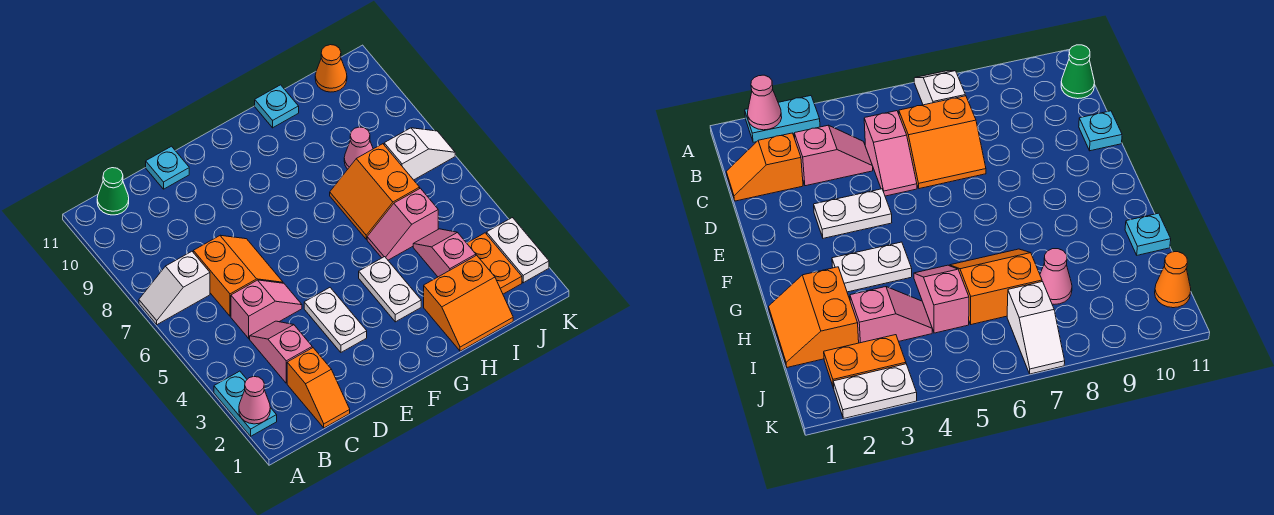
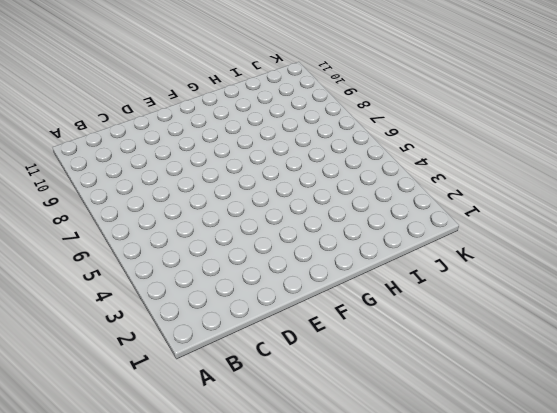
none -> cyan plate A2:A3 level 1
none -> white slope A7:B7 level 1 top B
none -> green cone B11 level 1

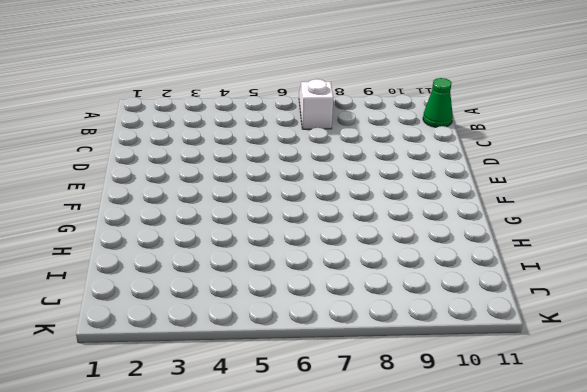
none -> cyan plate A2:A3 level 1
none -> orange slope C1:C2 level 1 top 2
none -> pink slope C3:C4 level 1 top 3

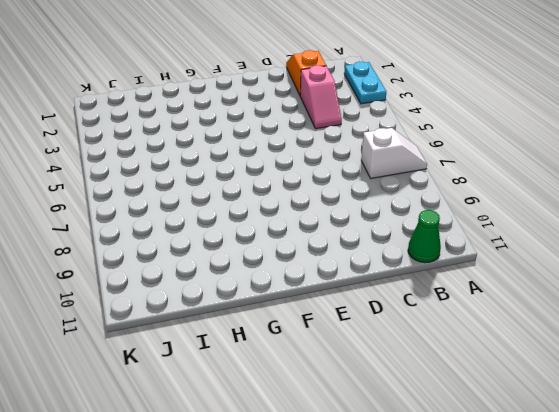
none -> pink slope C5:D5 level 1 top C
none -> orange slope C6:D7 level 1 top C
none -> cyan plate D11 level 1

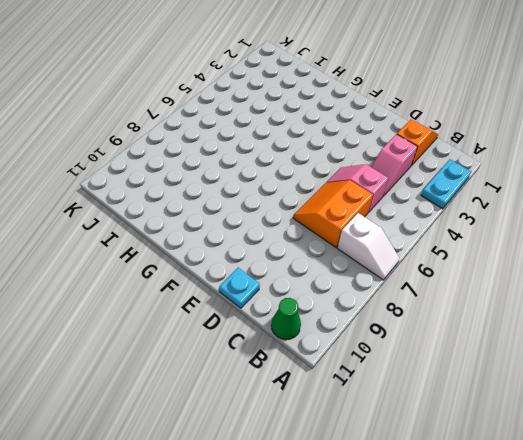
none -> white plate E3:E4 level 1
none -> white plate G3:G4 level 1
none -> orange slope H1:I2 level 1 top 2

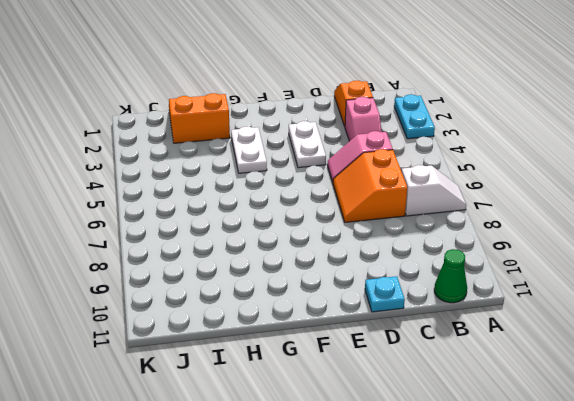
none -> pink slope H5:I5 level 1 top I
none -> orange slope H6:I7 level 1 top I
none -> cyan plate H11 level 1

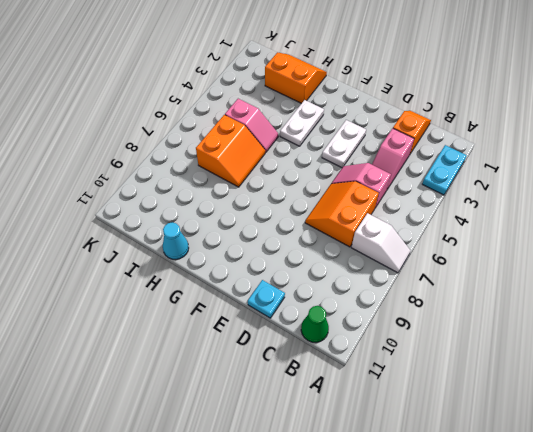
cyan cone H11 level 1 -> cyan plate H11 level 1
none -> pink slope I3:I4 level 1 top 3
none -> pink cone I8 level 1
none -> orange plate J2:J3 level 1

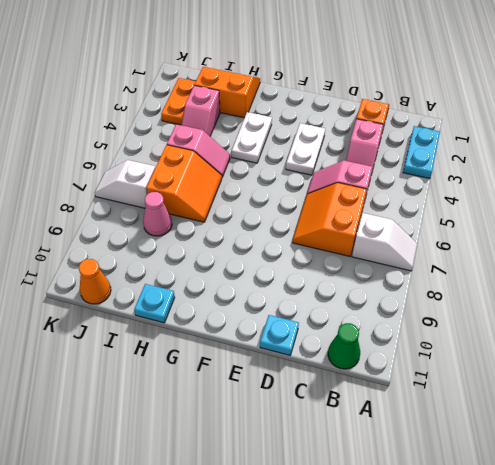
none -> white plate K2:K3 level 1
none -> pink cone A2 level 2

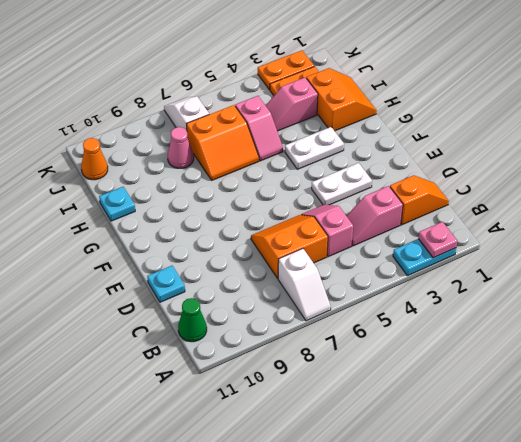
pink plate A2 level 2 -> pink cone A2 level 2
orange plate K2:K3 level 1 -> white plate K2:K3 level 1

